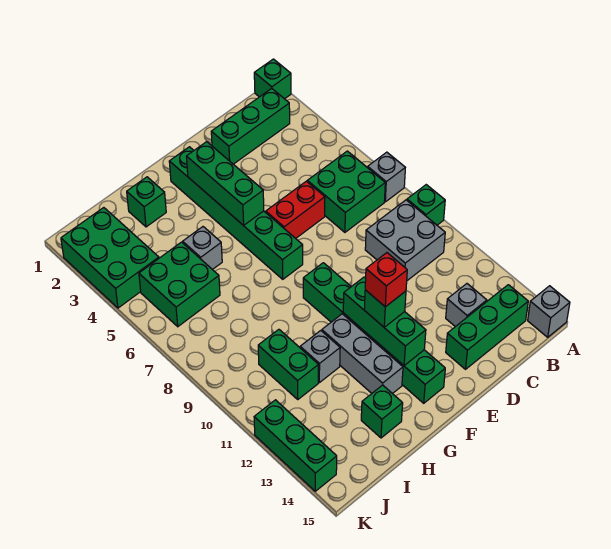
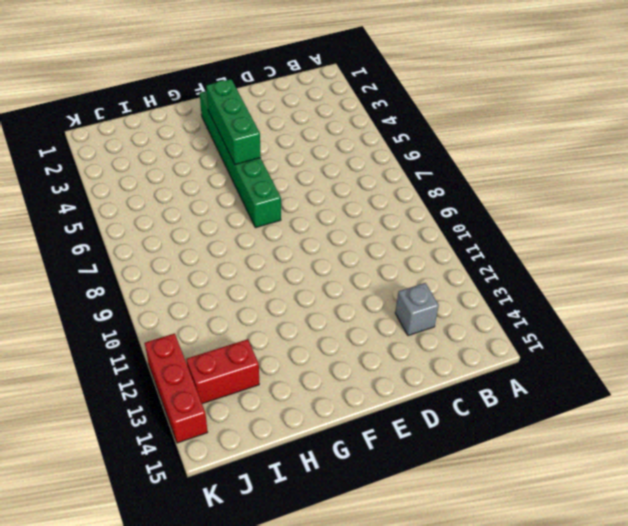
red brick I13:J13 level 1 -> red brick D6:E6 level 1
red brick K12:K14 level 1 -> green brick K12:K14 level 1
none -> green brick A1 level 1
none -> grey brick A7 level 1
none -> green brick A9 level 1

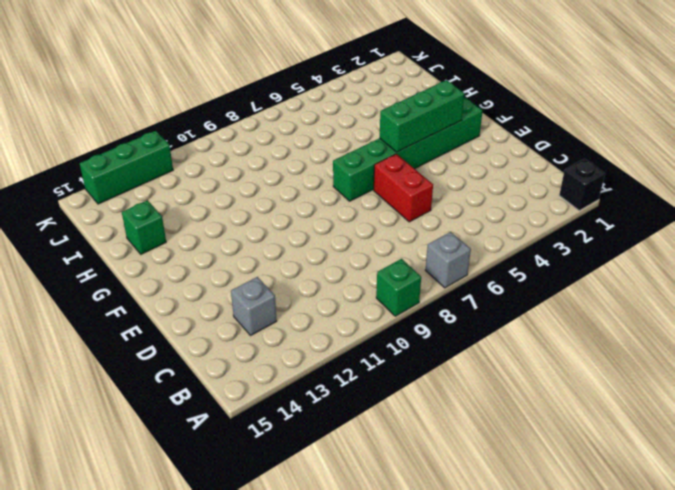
black brick A1 level 1 -> green brick A1 level 1
none -> grey brick A15 level 1
none -> green brick B2:D2 level 1
none -> green brick B6:C7 level 1

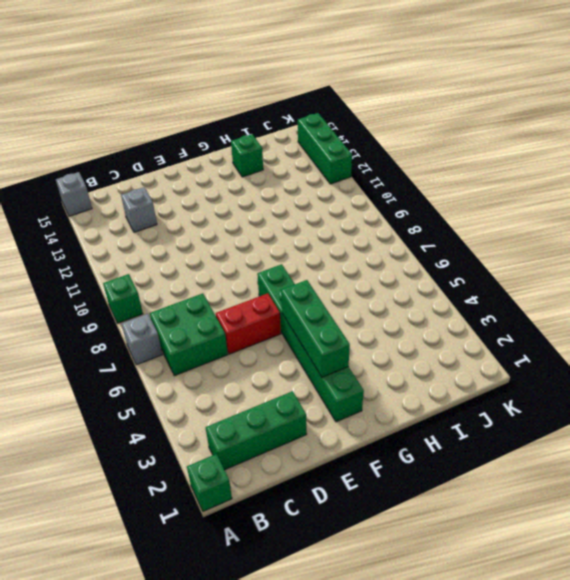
none -> grey brick B9:C10 level 1
none -> green brick B14:D14 level 1
none -> green brick F9:F14 level 1

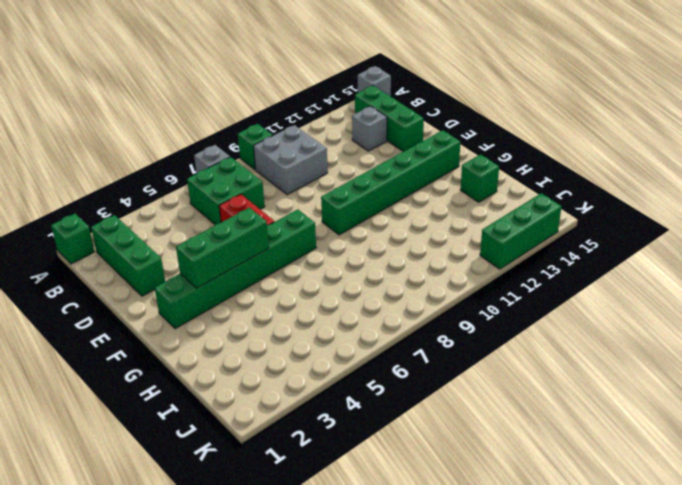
none -> grey brick G11:G13 level 1
none -> green brick H2 level 1
none -> grey brick H5 level 1

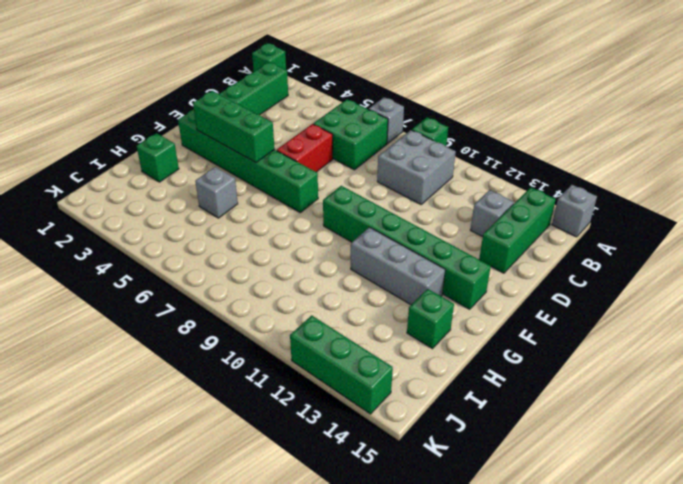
none -> grey brick H11 level 1
none -> green brick I5:J6 level 1
none -> green brick I10:I11 level 1

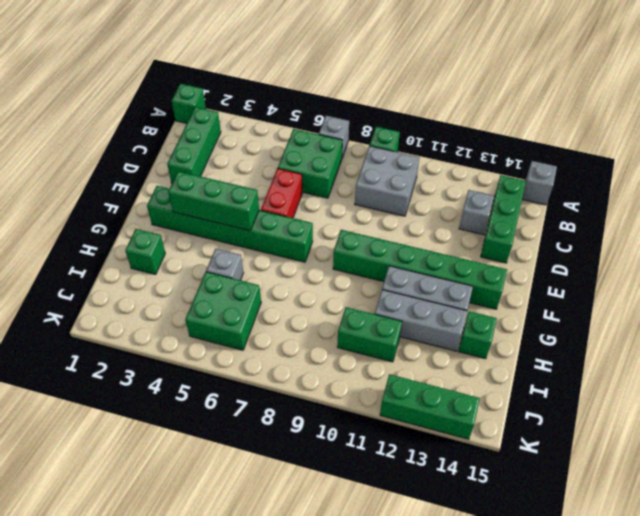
grey brick H11:H13 level 1 -> grey brick H11 level 1
none -> green brick J2:K4 level 1
none -> green brick F11:F13 level 2
none -> green brick F12 level 3

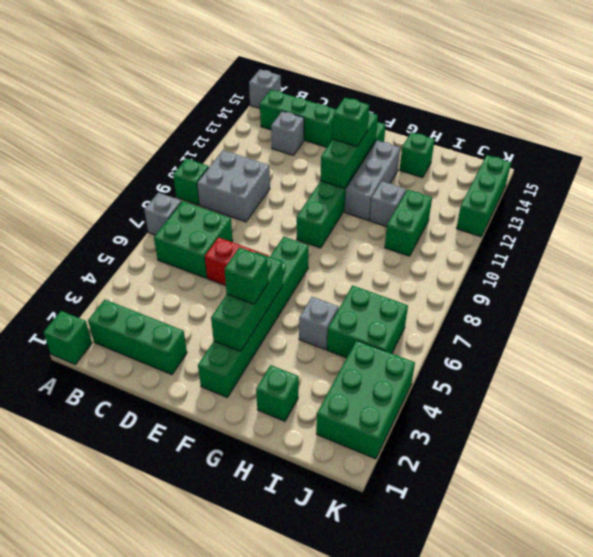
green brick F4 level 3 -> none
none -> red brick F12 level 4

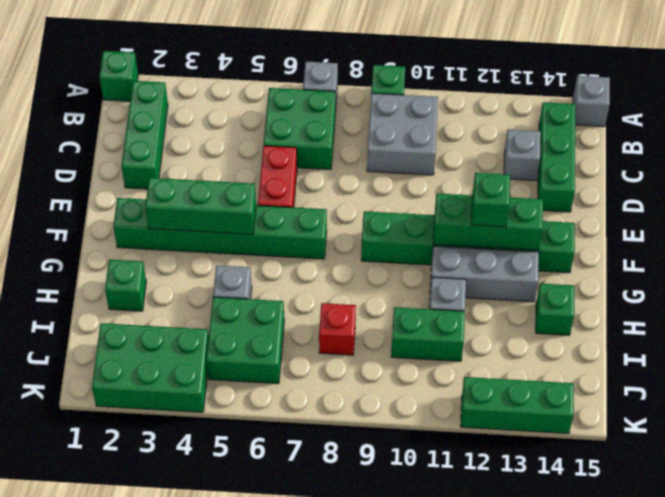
red brick I8 level 1 -> red brick F12 level 4

